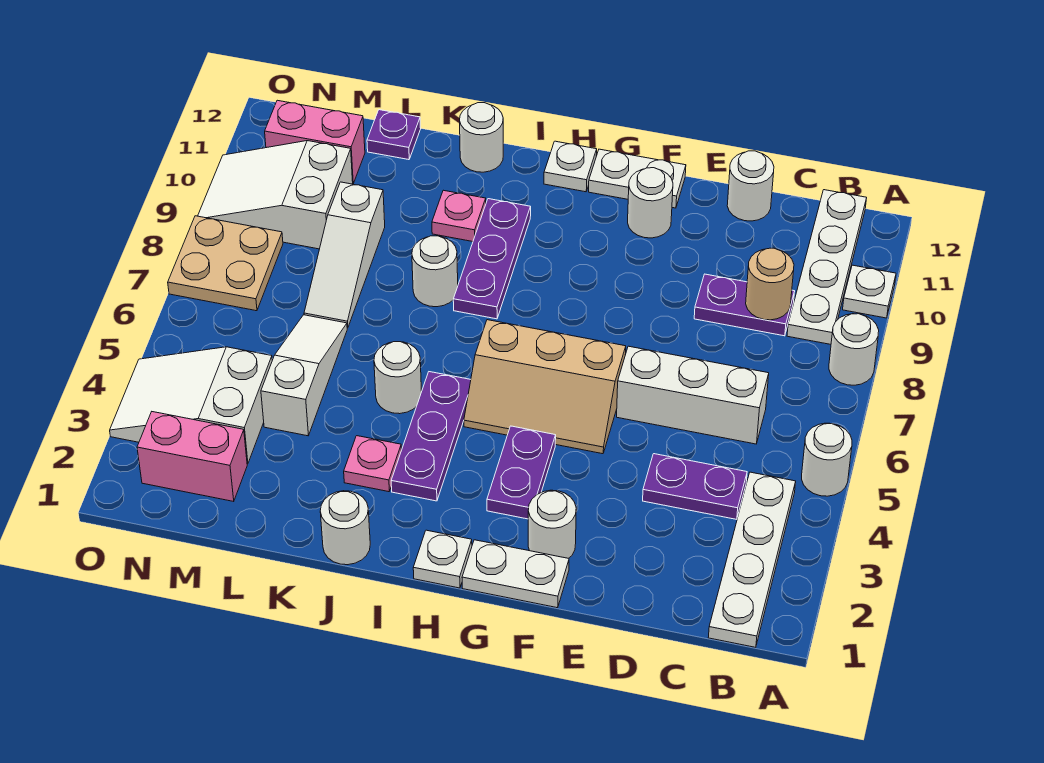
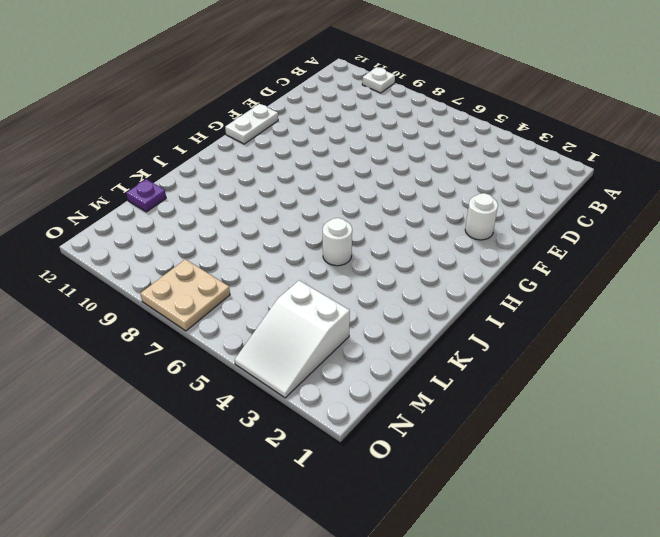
none -> white round brick A5 level 1
none -> white round brick A8 level 1
none -> white plate B1:B4 level 1
none -> white plate B9:B12 level 1

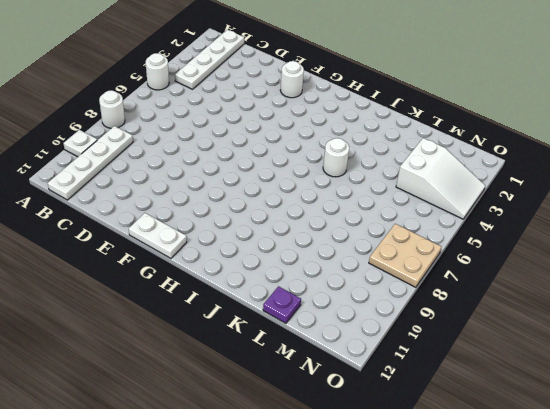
none -> purple plate C4:D4 level 1
none -> white brick C6:E6 level 1
none -> purple plate C9:D9 level 1
none -> white round brick D12 level 1

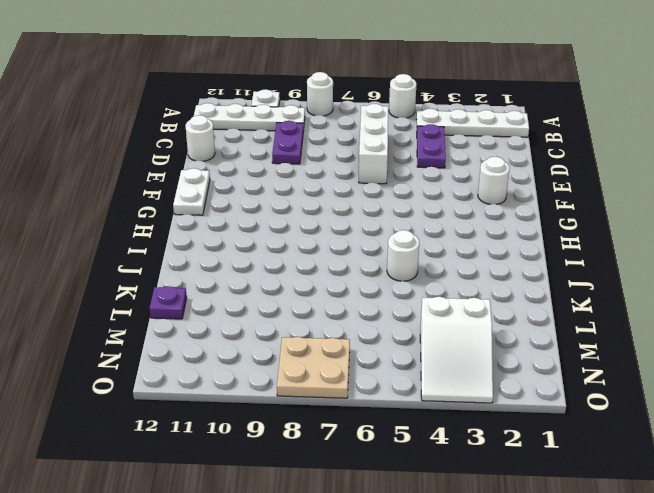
none -> white plate F1:G1 level 1
none -> tan slope F5:H6 level 1 top 6
none -> white round brick F11 level 1
none -> purple plate G3:G4 level 1

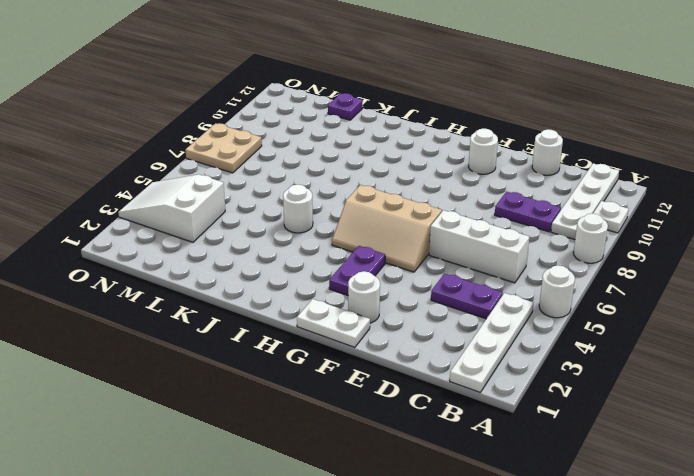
none -> white plate F12:G12 level 1
none -> white plate H1 level 1
none -> white plate H12 level 1
none -> purple plate I3:I5 level 1

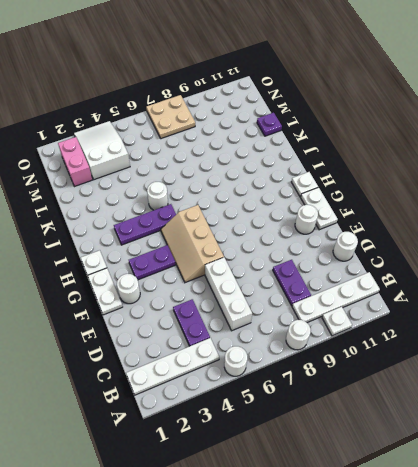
none -> purple plate I8:I10 level 1
none -> white round brick J1 level 1
none -> pink plate J3 level 1
none -> white round brick J8 level 1

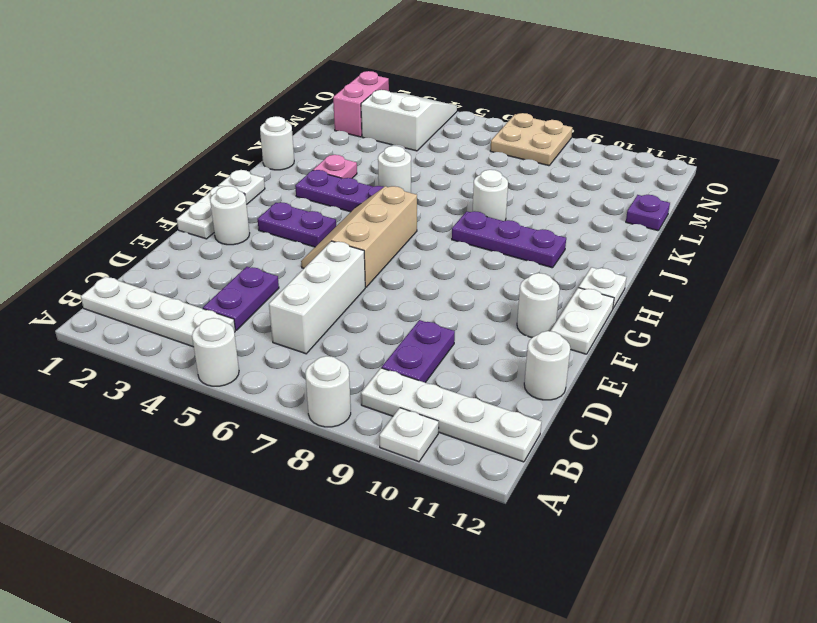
none -> pink plate J10 level 1
none -> white round brick J12 level 1
none -> white slope L4:L6 level 1 top 4
none -> white slope L7:L9 level 1 top 9

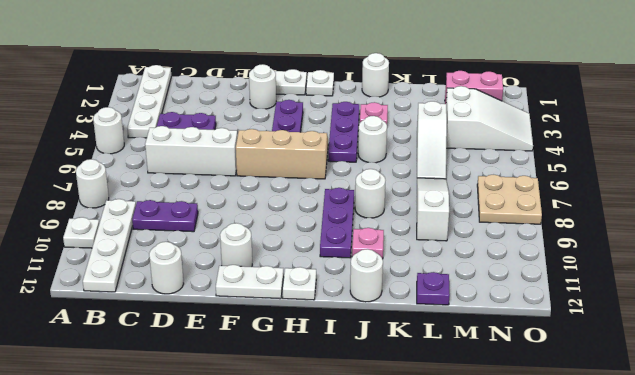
none -> white slope M9:O10 level 1 top M
none -> pink brick M11:N11 level 1
none -> tan round brick C9 level 2

